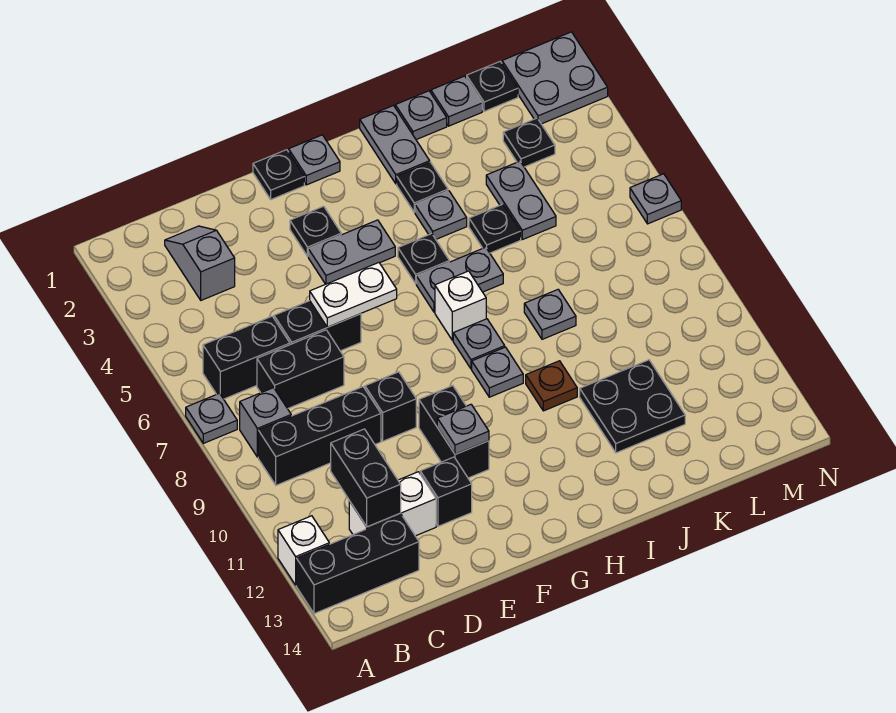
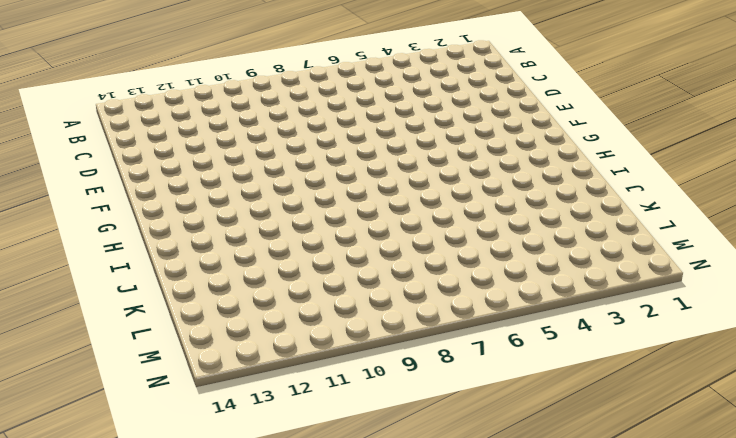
none -> grey plate A7 level 1
none -> white brick A12 level 1
none -> black brick A13:C13 level 1
none -> black brick B6:C6 level 1

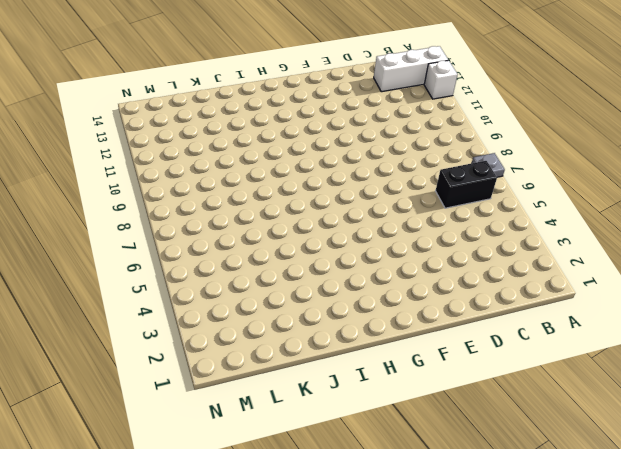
white brick A13:C13 level 1 -> black brick A13:C13 level 1
none -> grey brick B8 level 1
none -> black brick B9:D9 level 1
none -> grey slope C2:C3 level 1 top 3
none -> black brick C7:D7 level 1

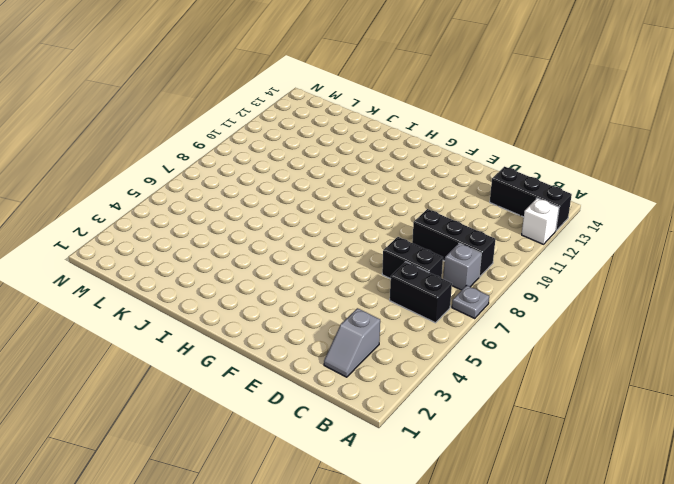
none -> white brick C12:D12 level 1
none -> black brick D6:E6 level 1
none -> black brick E9 level 1
none -> black brick E12 level 1

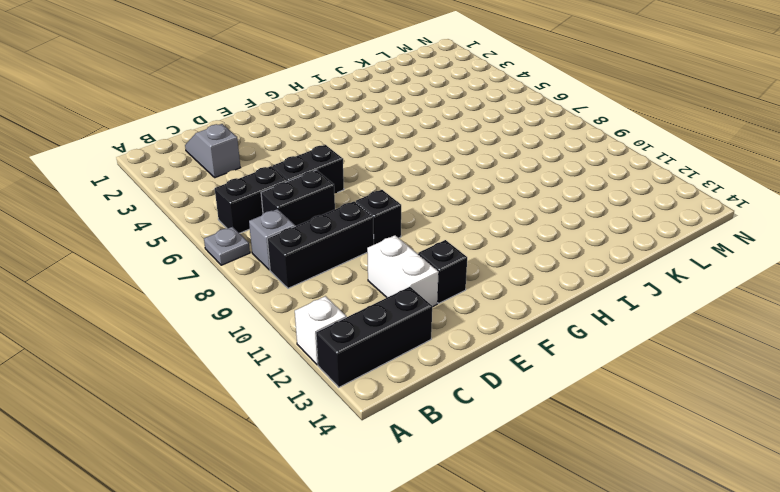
white brick D11:D12 level 1 -> white brick C12:D12 level 1
none -> black plate F1 level 1
none -> black plate F3 level 1
none -> grey plate F4:G4 level 1
none -> black brick F10:F11 level 1

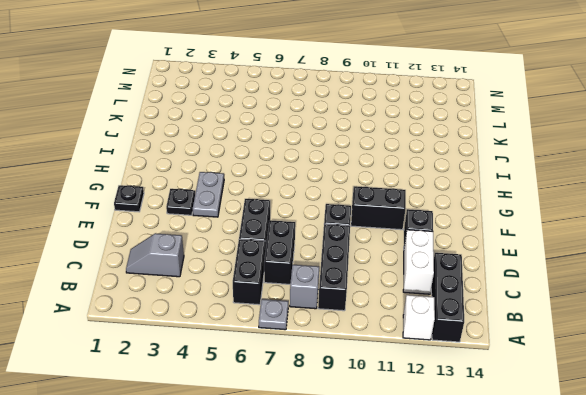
none -> grey plate G1 level 1
none -> black plate H5 level 1
none -> grey plate H6:I6 level 1
none -> white brick H7 level 1

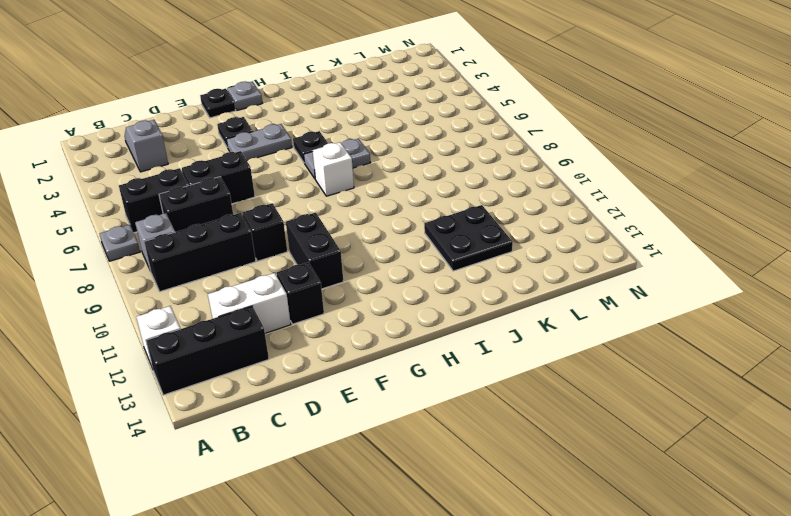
none -> grey plate H8 level 1
none -> grey plate H9 level 1
none -> grey plate I1:I2 level 1
none -> black plate I3 level 1

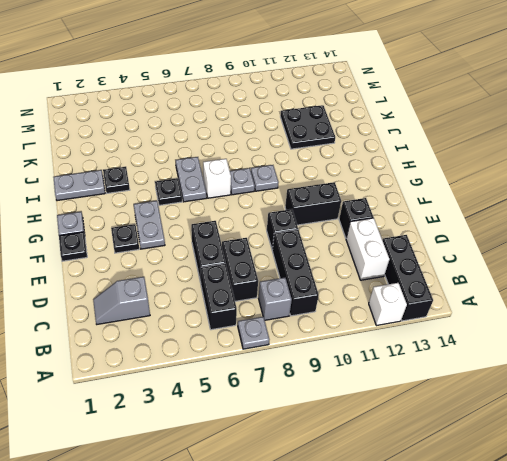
none -> grey plate I4 level 1
none -> brown plate I10 level 1
none -> grey plate J1 level 1
none -> black plate J5 level 1

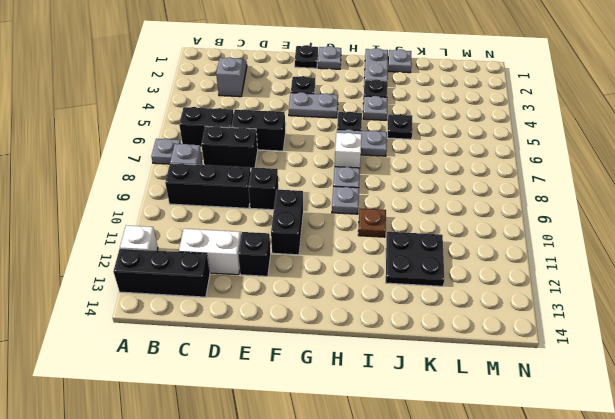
none -> grey plate J8 level 1
none -> grey plate K1 level 1
none -> grey plate K4:K5 level 1
none -> black plate L1 level 1

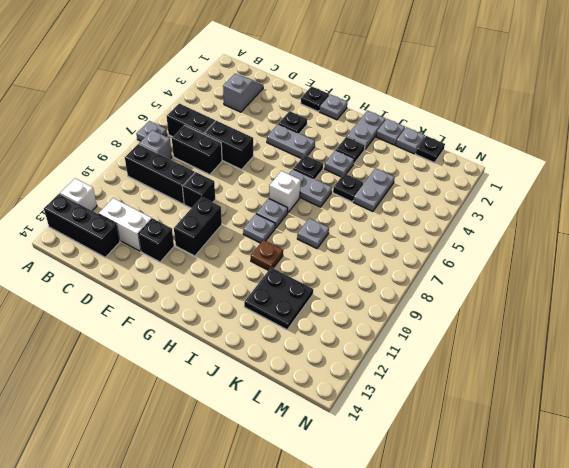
none -> black plate L3 level 1
none -> grey plate M1:N2 level 1
none -> grey plate N6 level 1
none -> black brick C11:C12 level 2

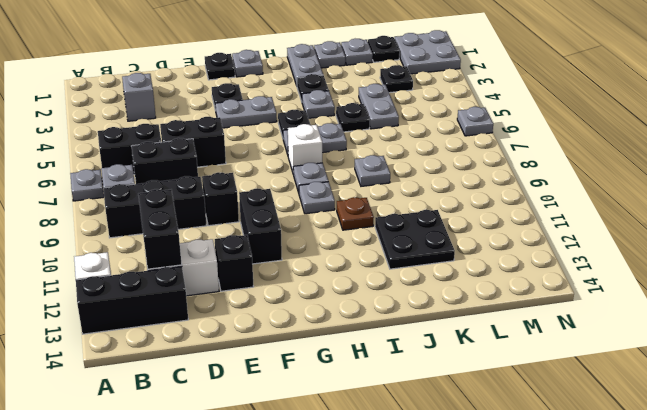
none -> white plate E6:F6 level 2
none -> grey plate F11 level 2

